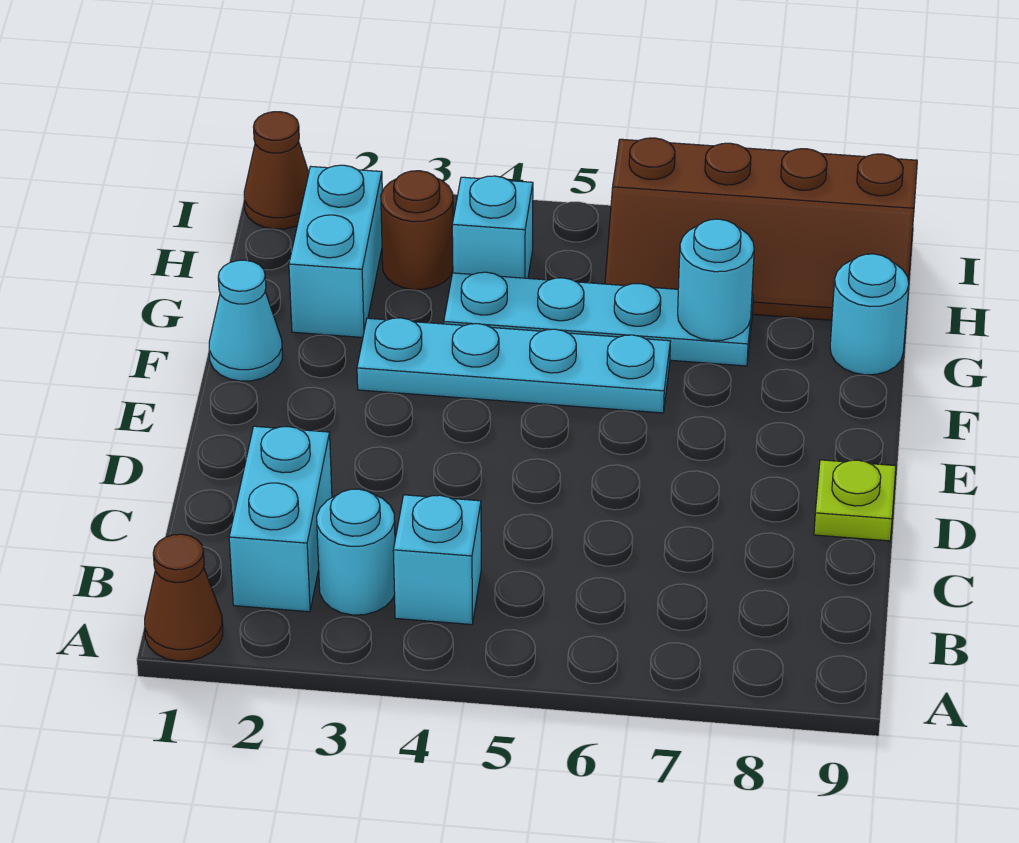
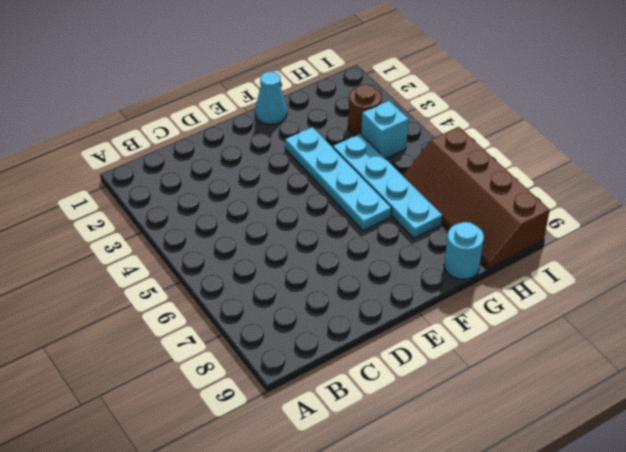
none -> brown cone A1 level 1
none -> cyan brick B2:C2 level 1
none -> cyan round brick B3 level 1

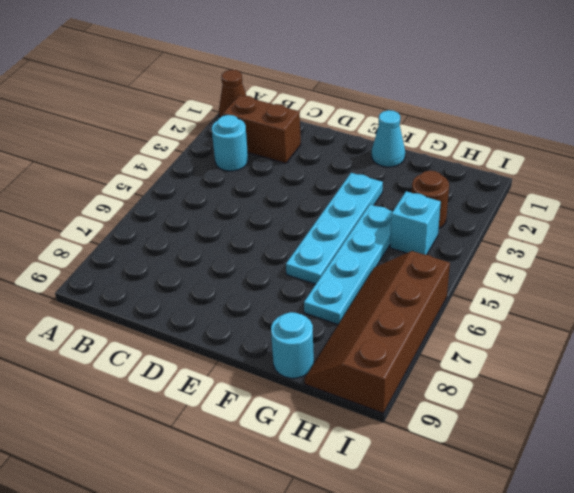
brown brick B2:C2 level 1 -> cyan brick B2:C2 level 1
none -> cyan brick B4 level 1
none -> lime plate D9 level 1
none -> cyan brick G2:H2 level 1

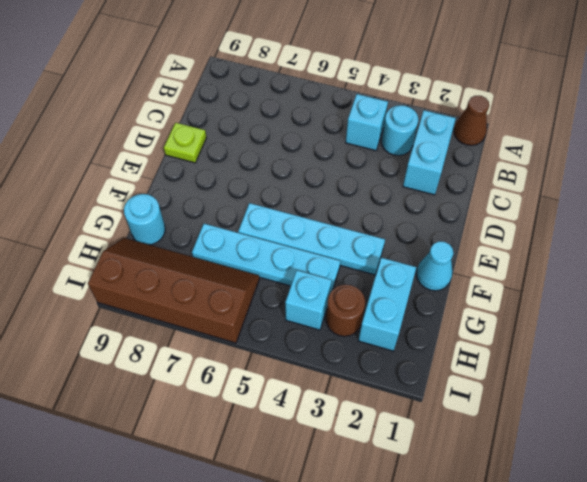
none -> brown cone I1 level 1
none -> cyan round brick G7 level 2

